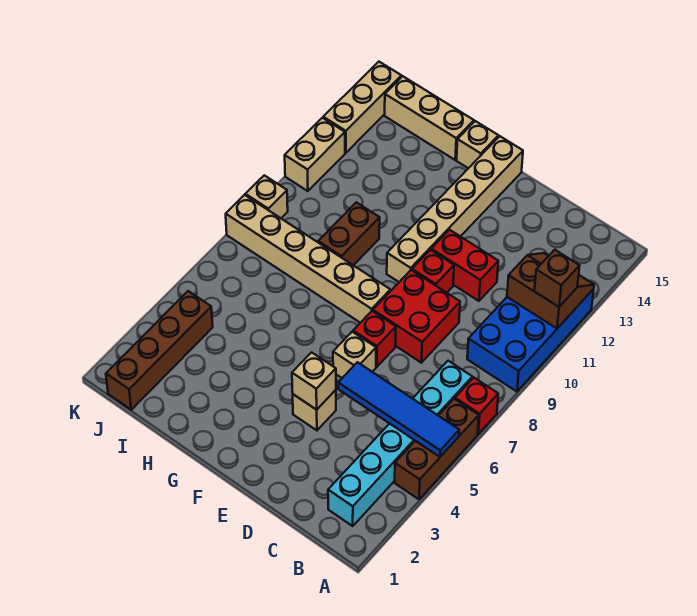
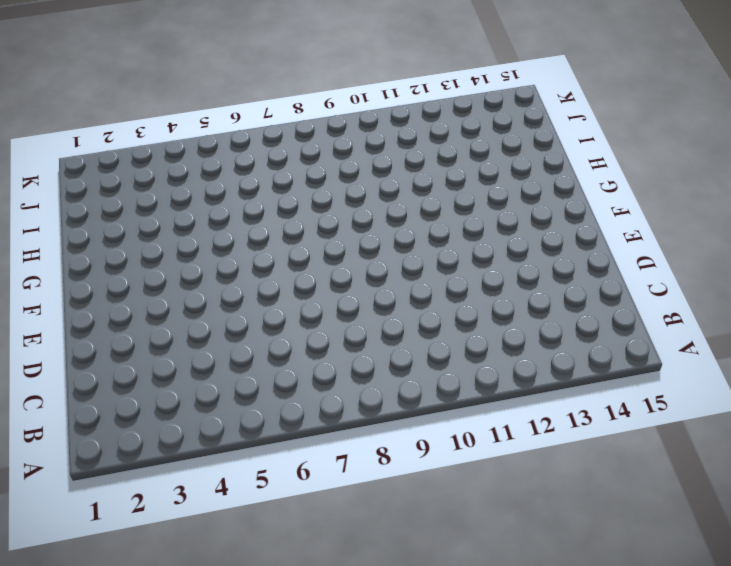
none -> brown brick A4:A6 level 1
none -> red brick A7 level 1
none -> blue brick A9:B12 level 1

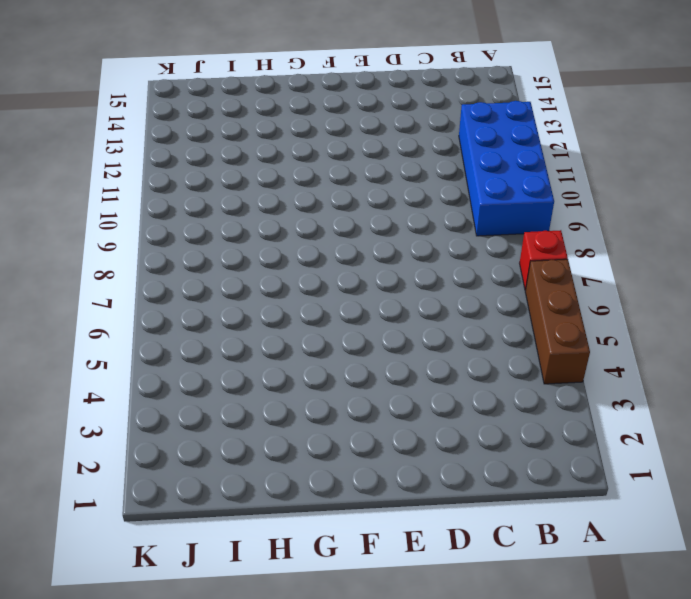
none -> cyan brick B2:B7 level 1
none -> red brick D8:E9 level 1
none -> red brick D11:E11 level 1

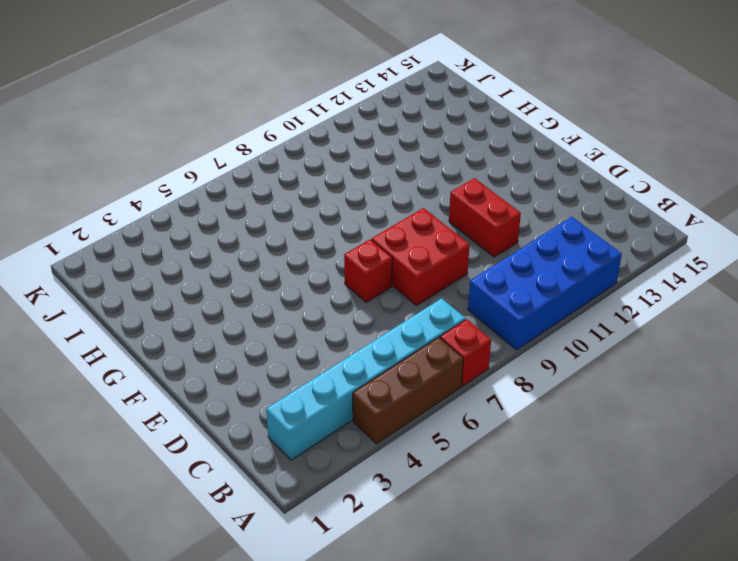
none -> tan brick E4 level 1
none -> tan brick E6 level 1
none -> red brick E10 level 1

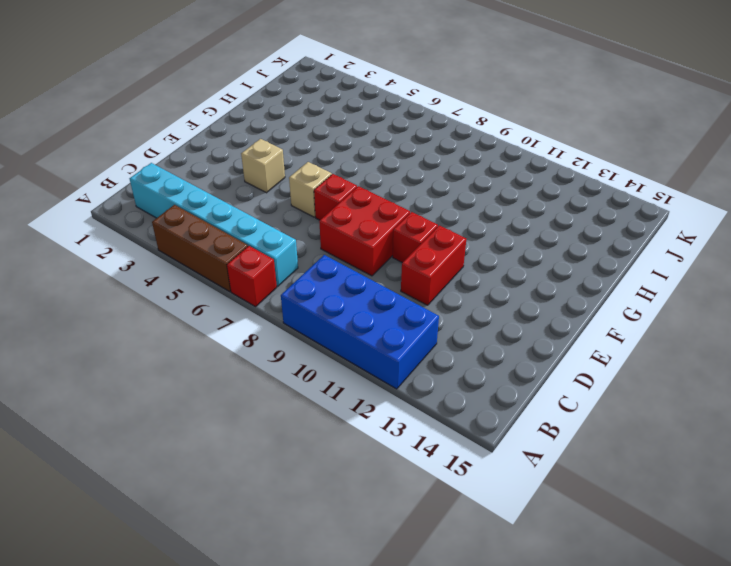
none -> tan brick F8:K8 level 1
none -> tan brick F10:F15 level 1
none -> tan brick G15 level 1

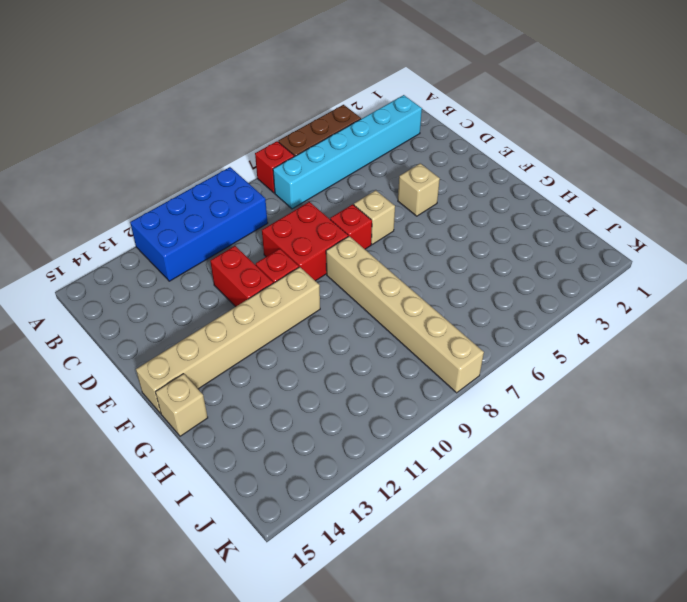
none -> brown brick H9:H10 level 1
none -> tan brick H15:J15 level 1
none -> brown brick J1:J4 level 1

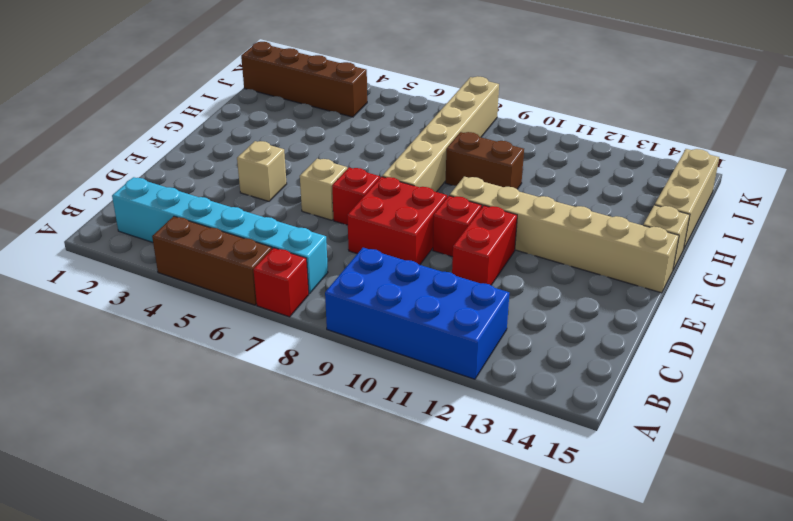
none -> tan brick K9 level 1
none -> tan brick K11:K12 level 1
none -> tan brick K13:K15 level 1

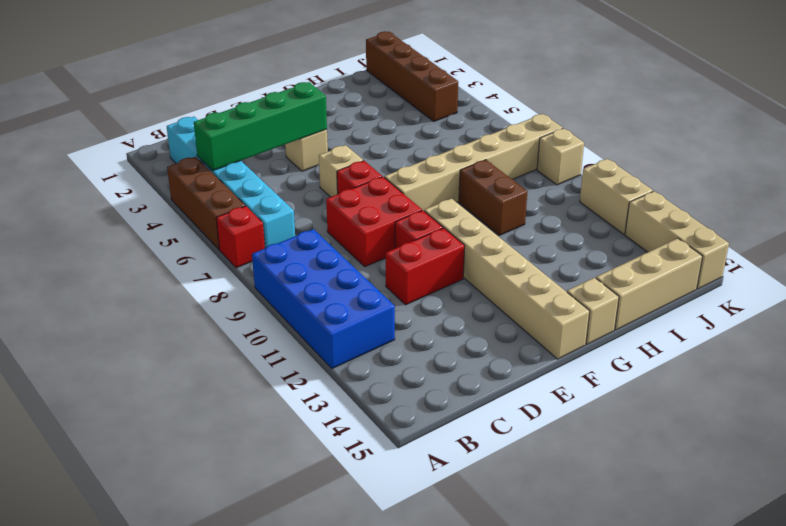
green brick B4:E4 level 2 -> tan brick E4 level 2
none -> blue tile A5:D5 level 2
none -> brown slope A11:B12 level 2 top 11
none -> brown brick A11 level 3

